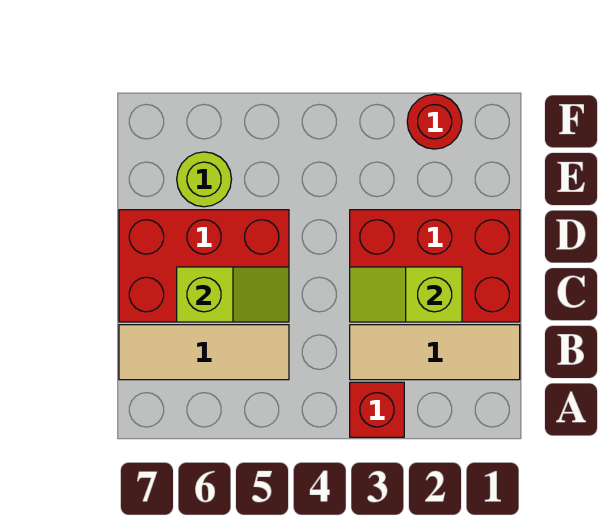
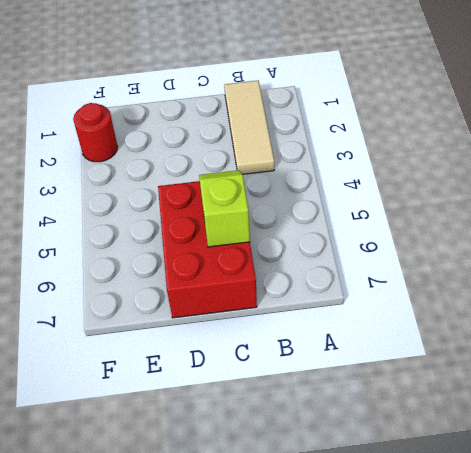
none -> red brick A3 level 1
none -> tan tile B5:B7 level 1

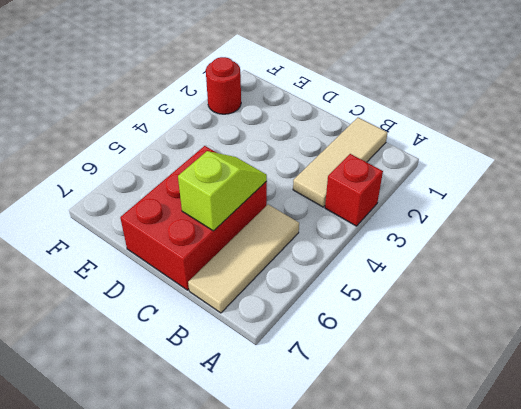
none -> red brick C1:D3 level 1
none -> lime round brick E6 level 1

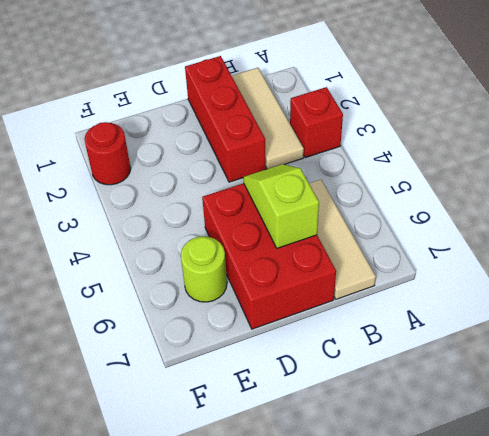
red brick C1:C3 level 1 -> red brick C1:D3 level 1
none -> lime slope C2:C3 level 2 top 2

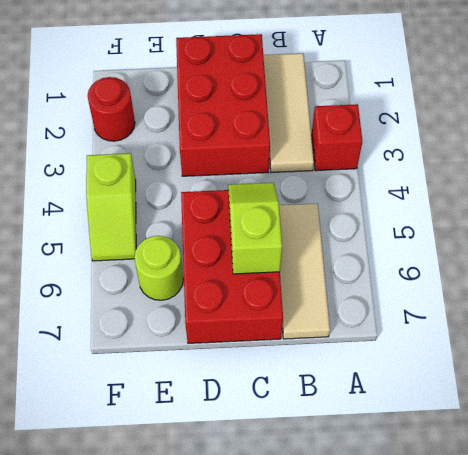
lime slope F4:F5 level 1 top 4 -> lime slope C2:C3 level 2 top 2

